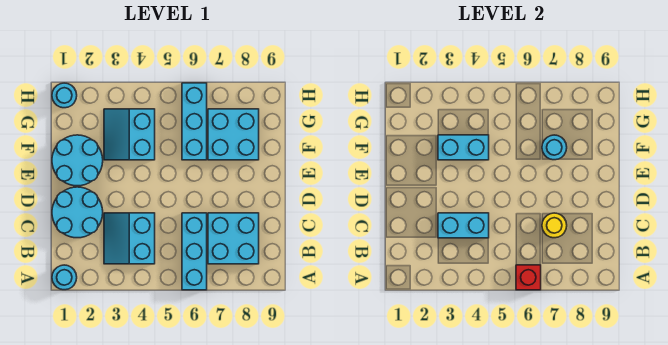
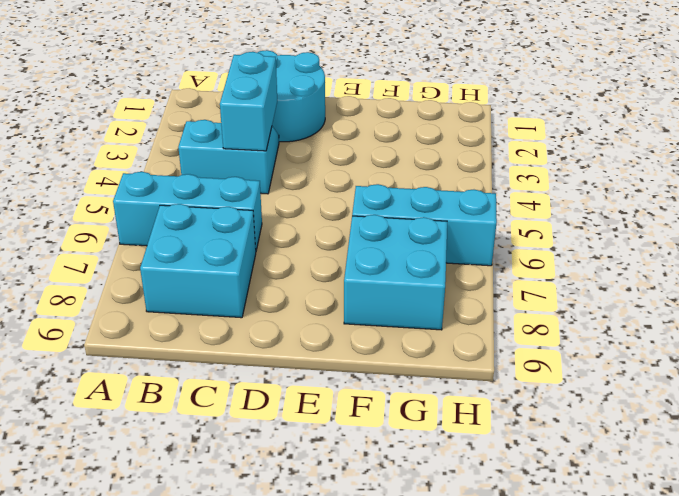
none -> cyan round brick A1 level 1
none -> cyan round brick E1:F2 level 1
none -> cyan slope F3:G4 level 1 top 4

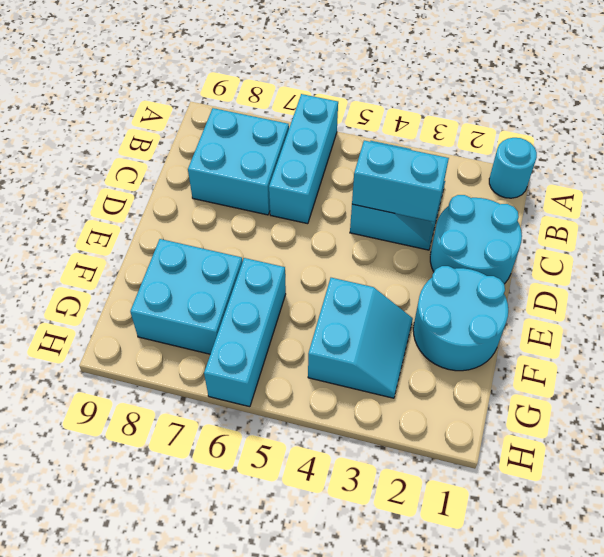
none -> cyan round brick H1 level 1
none -> red brick A6 level 2
none -> yellow round brick C7 level 2

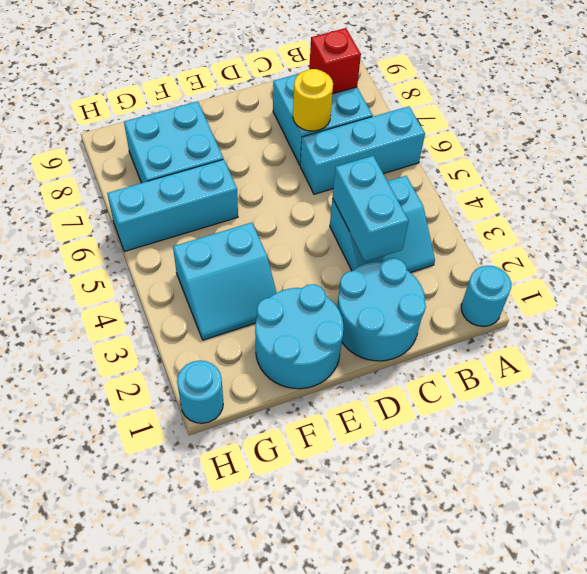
red brick B8 level 2 -> red brick A6 level 2
none -> cyan brick F3:F4 level 2
none -> cyan round brick F7 level 2

